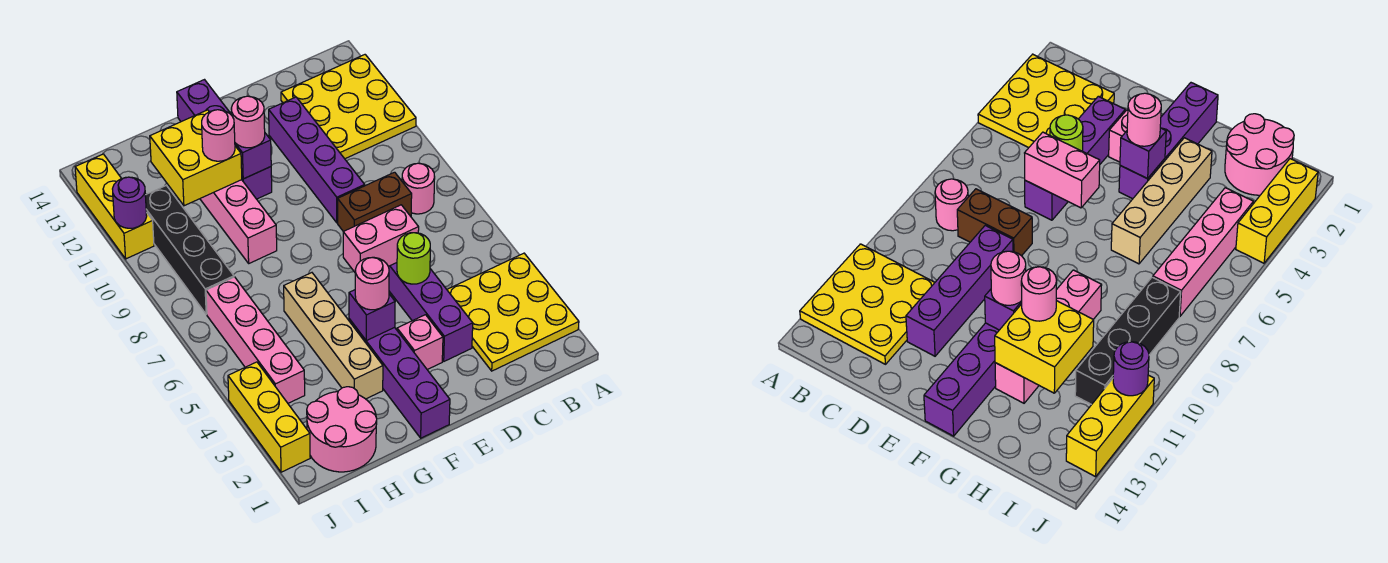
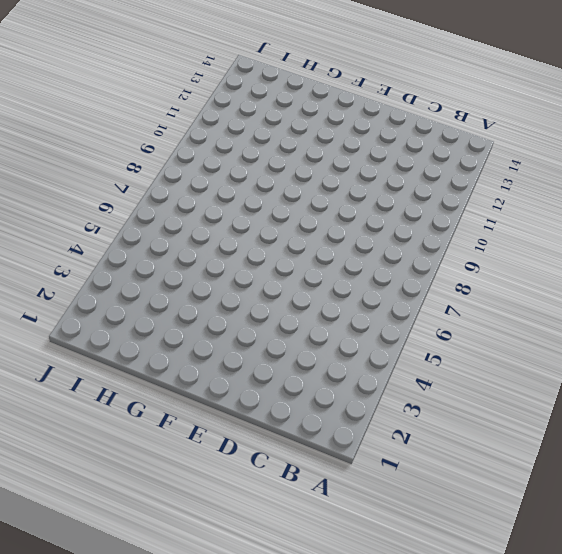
none -> yellow plate A2:C4 level 1
none -> yellow plate A11:C13 level 1
none -> pink round brick B8 level 1

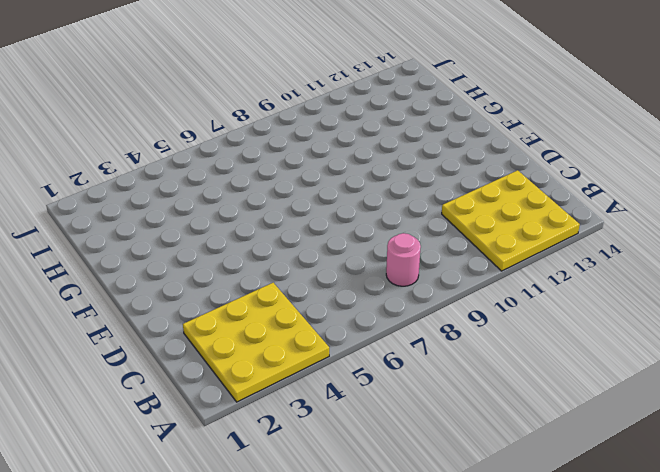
none -> brown brick C8:D8 level 1
none -> purple brick D3:D6 level 1
none -> purple brick D9:D12 level 1

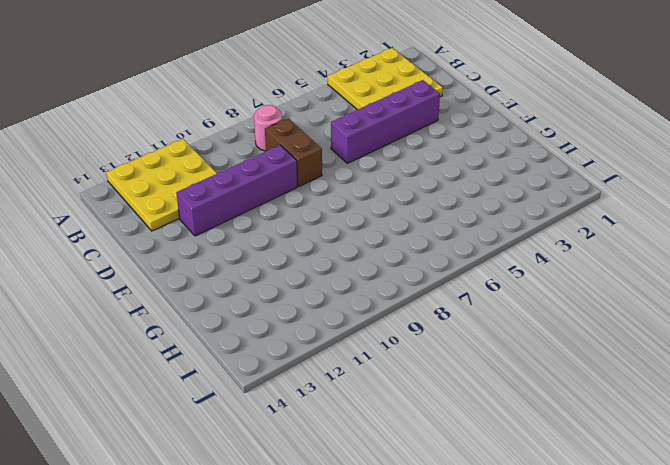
none -> pink brick E3 level 1
none -> purple brick F1:F4 level 1
none -> purple brick F11:F14 level 1

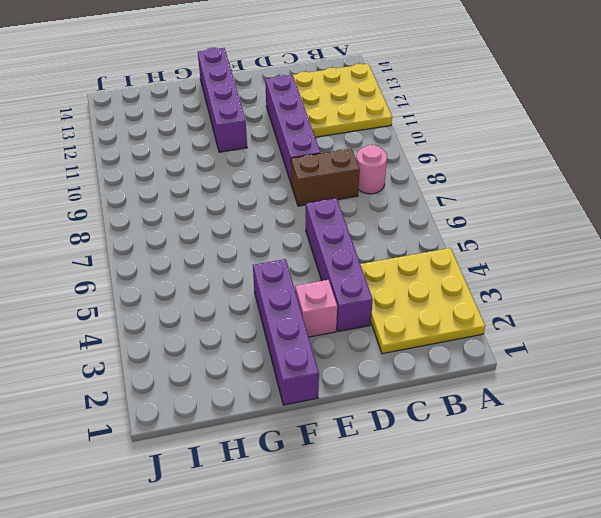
none -> tan brick G3:G6 level 1
none -> pink brick G9:G12 level 1
none -> pink round brick H1:I2 level 1

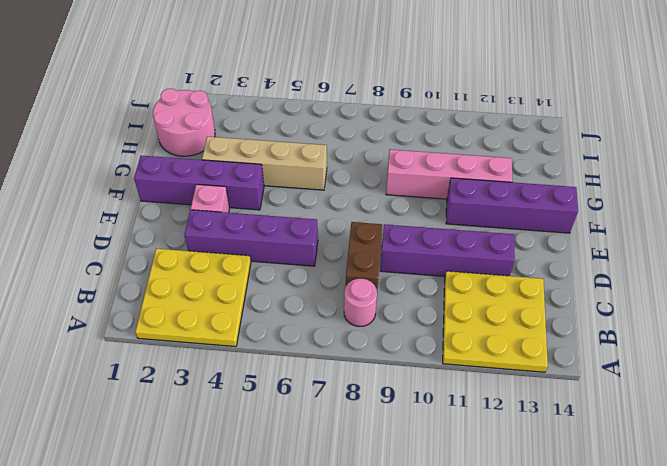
none -> pink brick I4:I7 level 1
none -> black brick I8:I11 level 1
none -> yellow brick J2:J4 level 1

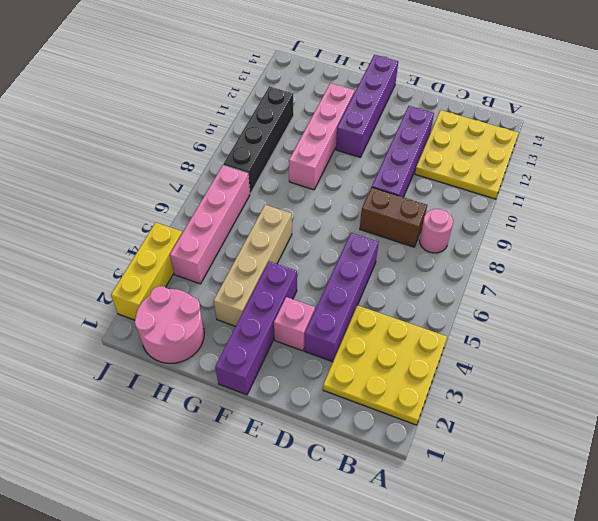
none -> yellow brick J11:J13 level 1
none -> lime round brick D5 level 2
none -> pink brick D6:E6 level 2

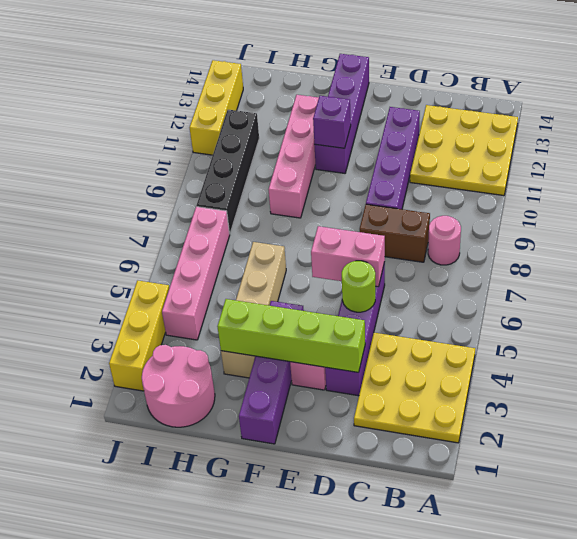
lime brick D3:G3 level 2 -> none
none -> purple brick F4 level 2
none -> yellow brick G11:H12 level 2
none -> purple round brick J11 level 2

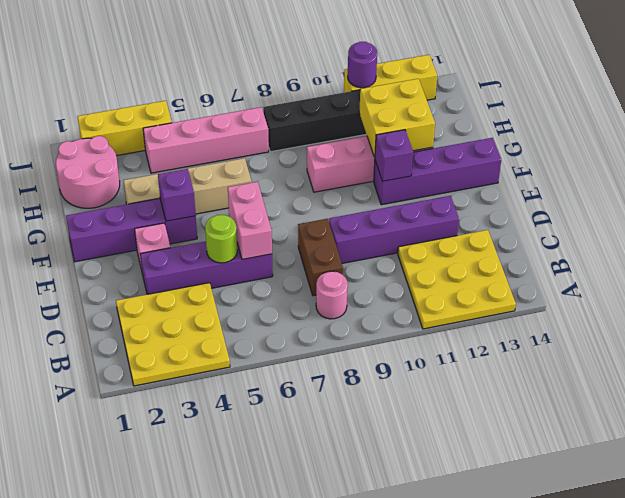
none -> pink round brick F4 level 3
none -> pink round brick F11 level 3
none -> pink round brick G11 level 3

